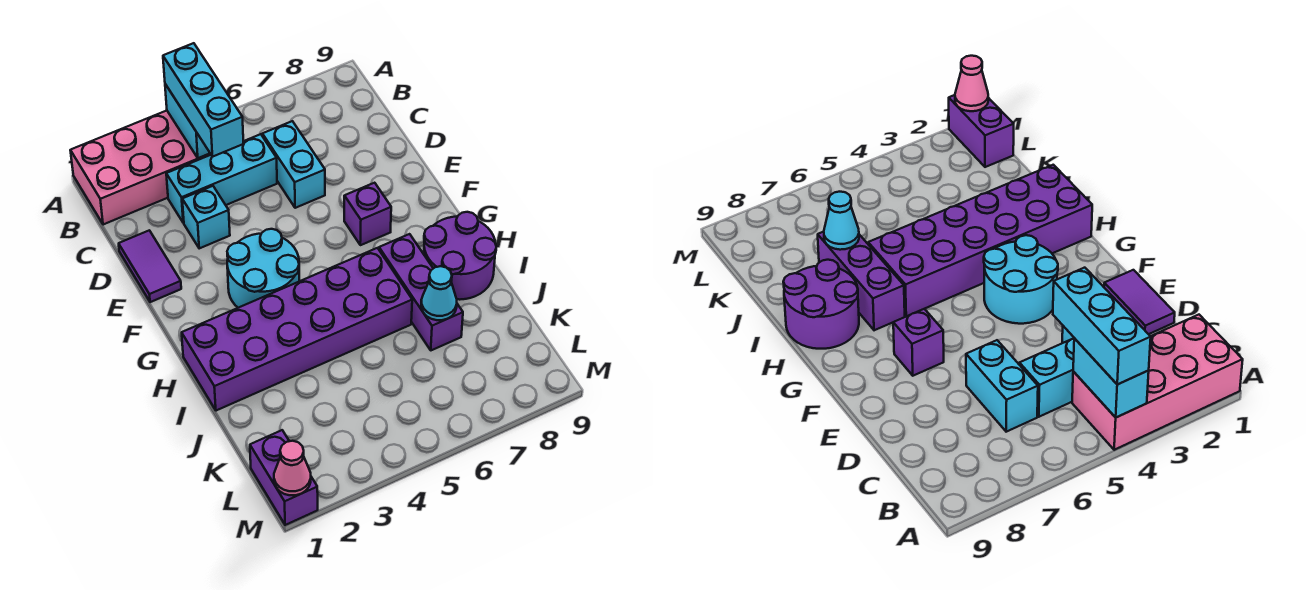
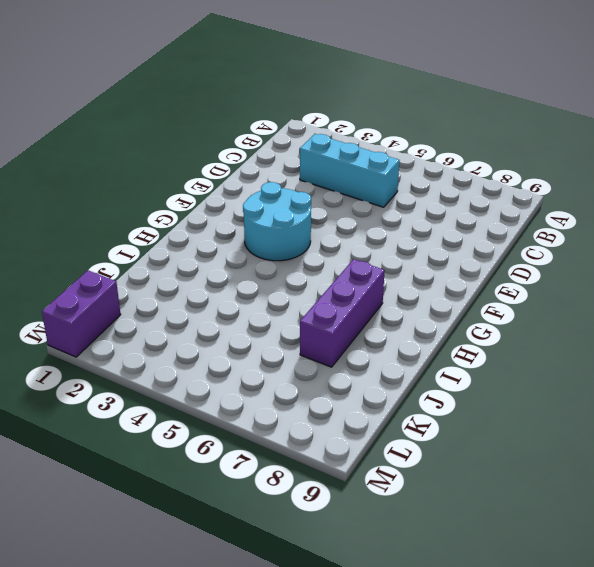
none -> pink brick A1:B4 level 1
none -> cyan brick C6:D6 level 1
none -> purple tile D1:E1 level 1

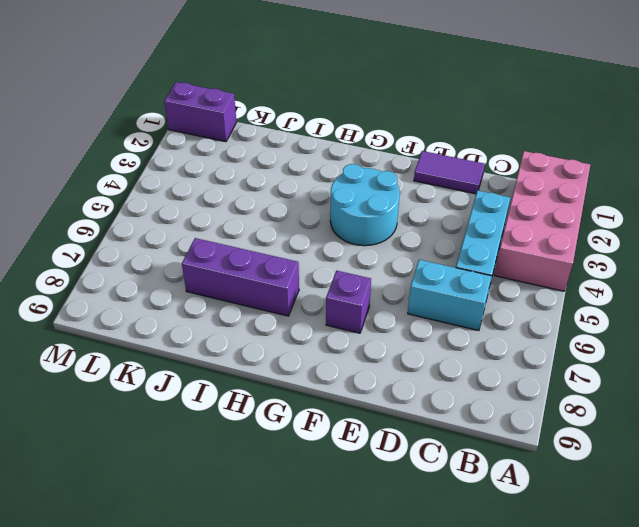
none -> cyan brick D3 level 1
none -> purple brick H1:I6 level 1
none -> purple round brick H8:I9 level 1

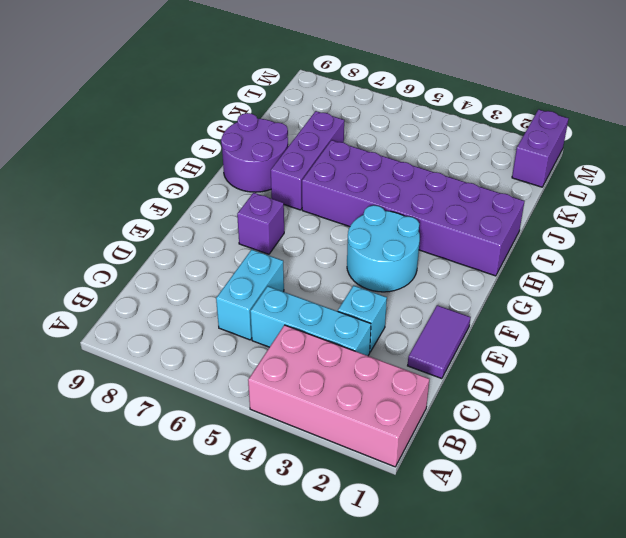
none -> cyan brick A4:B4 level 2
none -> cyan cone J7 level 2
none -> pink cone M1 level 2

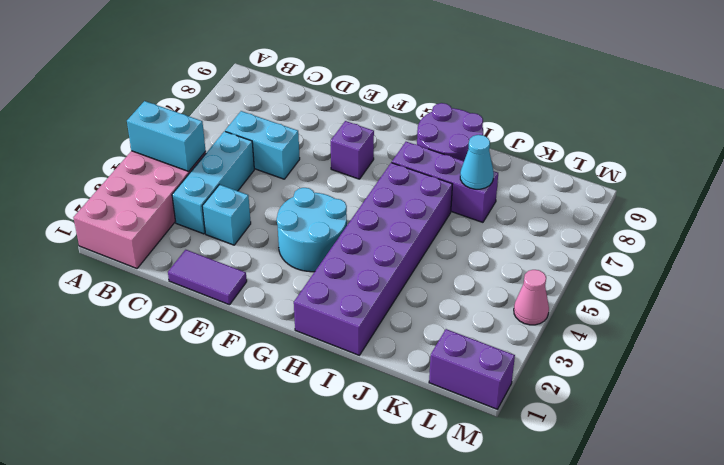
pink cone M4 level 1 -> pink cone M1 level 2
none -> cyan brick A4:C4 level 3

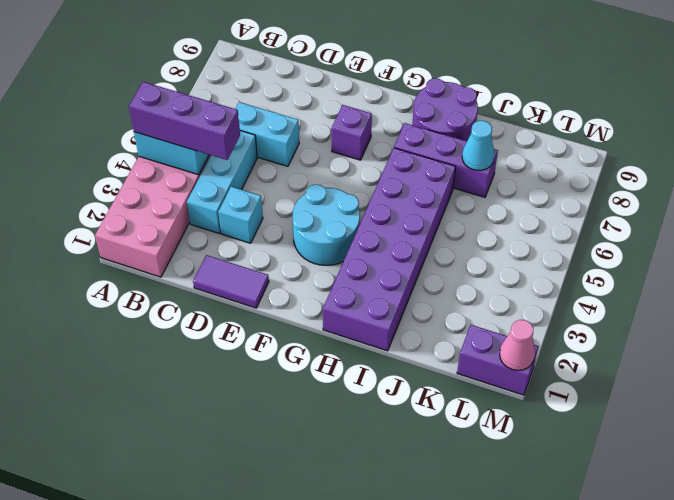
purple brick A4:C4 level 3 -> cyan brick A4:C4 level 3

